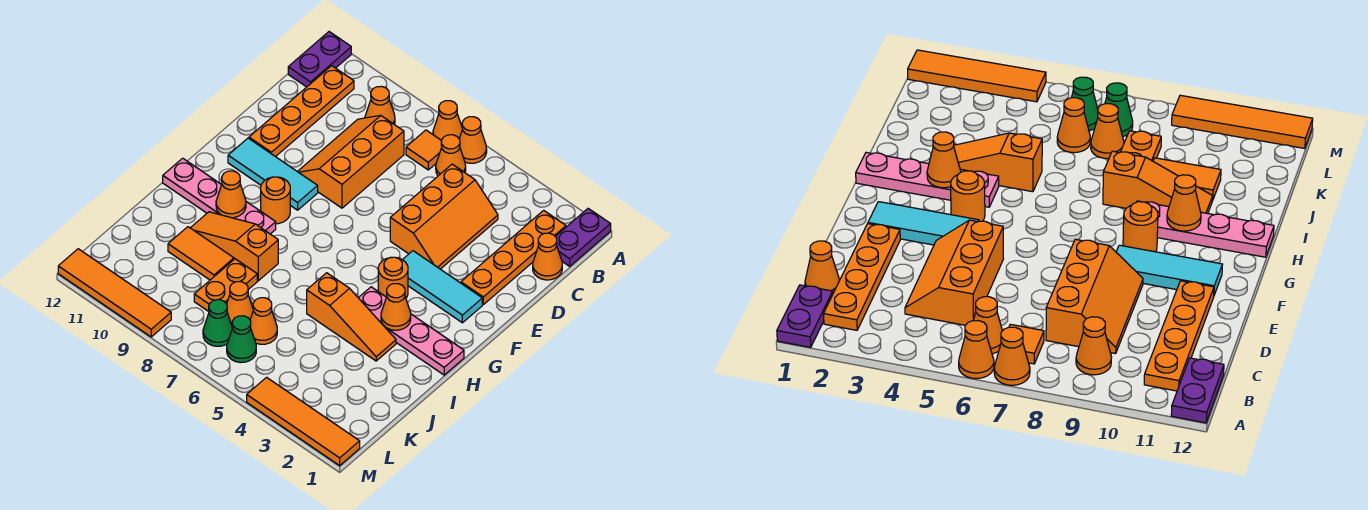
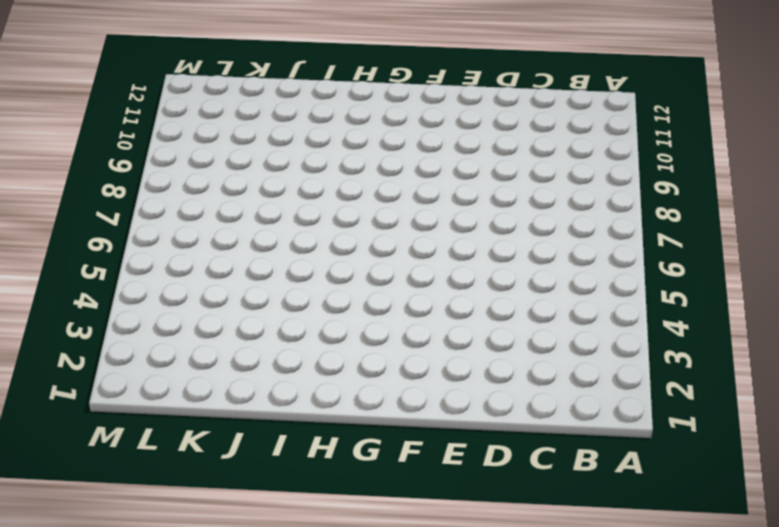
none -> purple plate A1:B1 level 1
none -> orange cone A6 level 1
none -> orange cone A7 level 1
none -> purple plate A12:B12 level 1

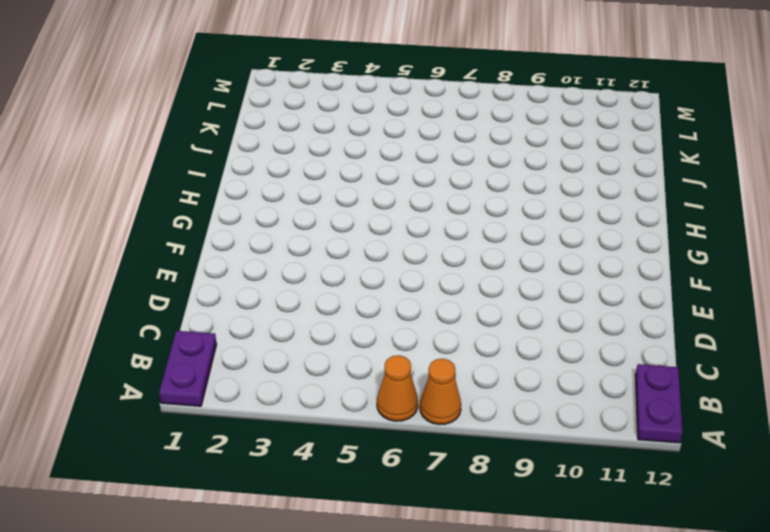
none -> orange plate B2:E2 level 1
none -> orange cone B6 level 1
none -> orange tile B7 level 1
none -> orange cone B9 level 1

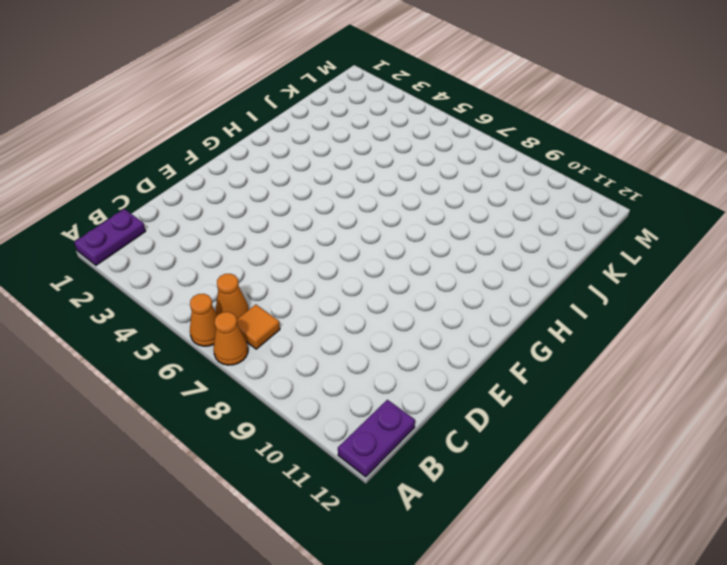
none -> orange plate B2:E2 level 1
none -> orange cone B9 level 1
none -> orange plate B11:E11 level 1
none -> orange cone C1 level 1

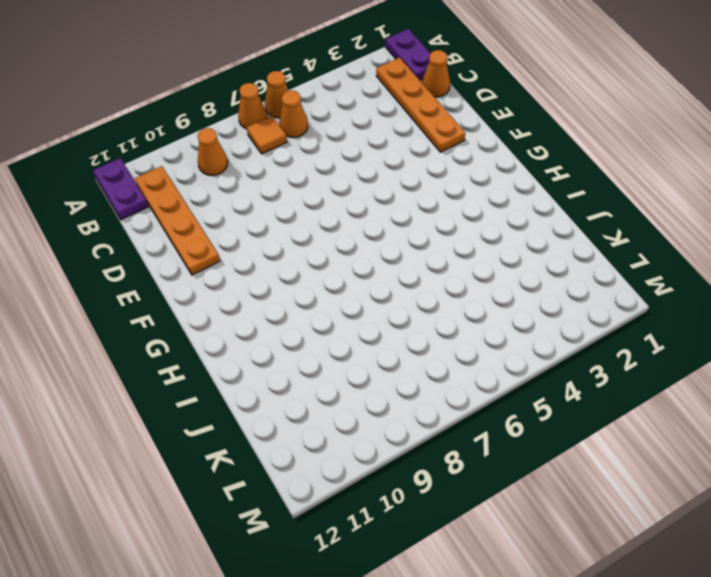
none -> orange slope C4:E5 level 1 top 5
none -> orange slope C8:E9 level 1 top 8
none -> cyan tile F2:F4 level 1
none -> cyan tile F9:F11 level 1

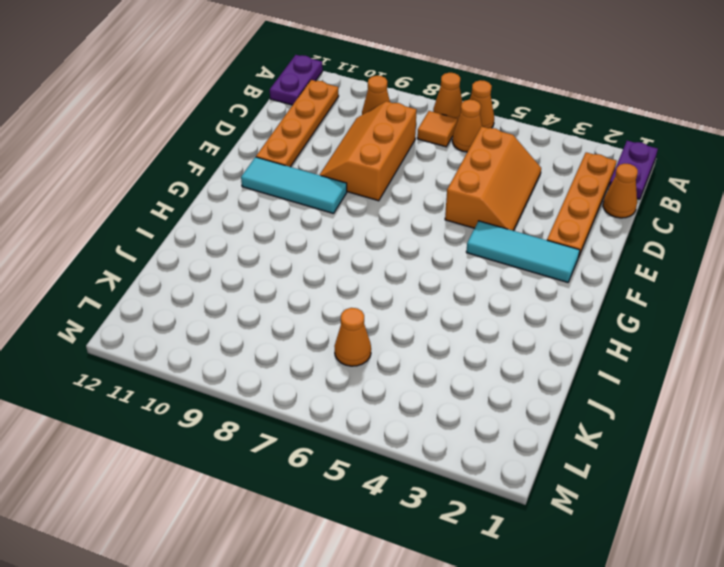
none -> orange round brick G4 level 1
none -> orange round brick G9 level 1
none -> pink plate H1:H4 level 1
none -> pink plate H9:H12 level 1

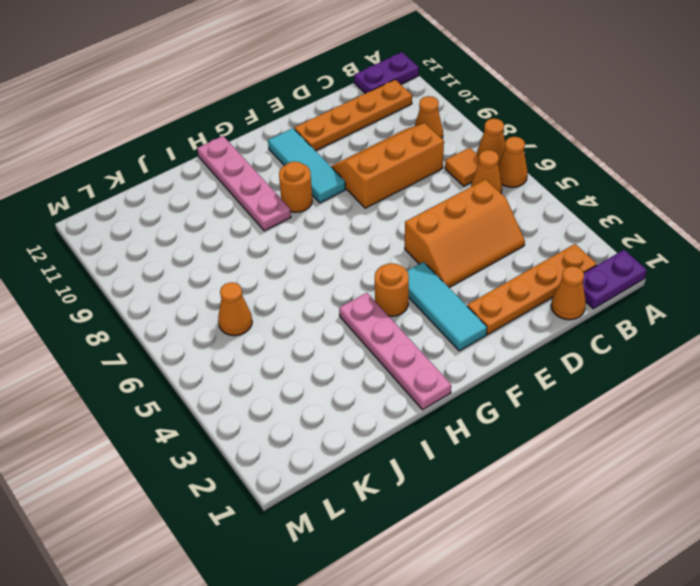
none -> orange slope I3:I5 level 1 top 5
none -> orange slope I8:I10 level 1 top 8
none -> orange plate J8:K8 level 1
none -> orange tile J9:J10 level 1

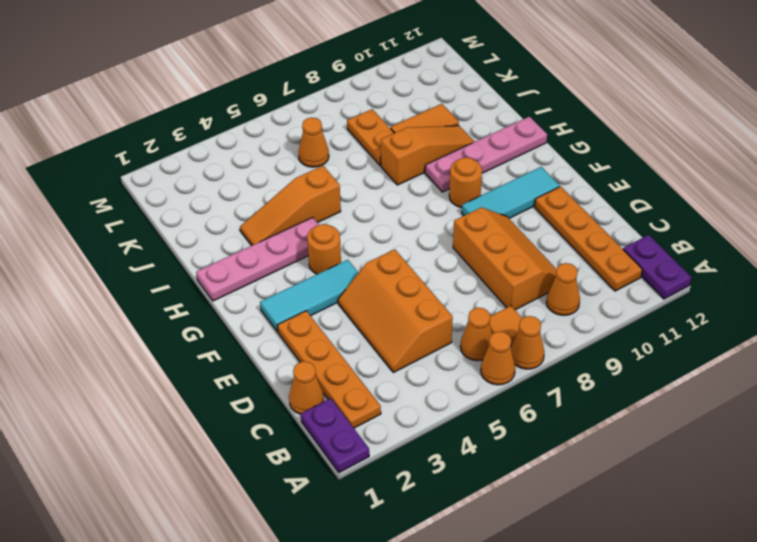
none -> orange cone K7 level 1
none -> green cone L6 level 1
none -> green cone L7 level 1
none -> orange tile M1:M4 level 1

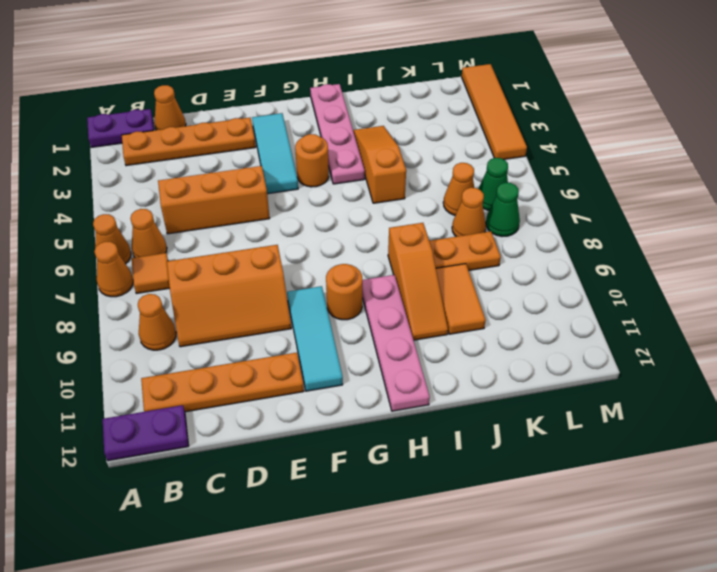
none -> orange tile M9:M12 level 1
none -> orange cone H3 level 2
none -> orange cone H10 level 2

